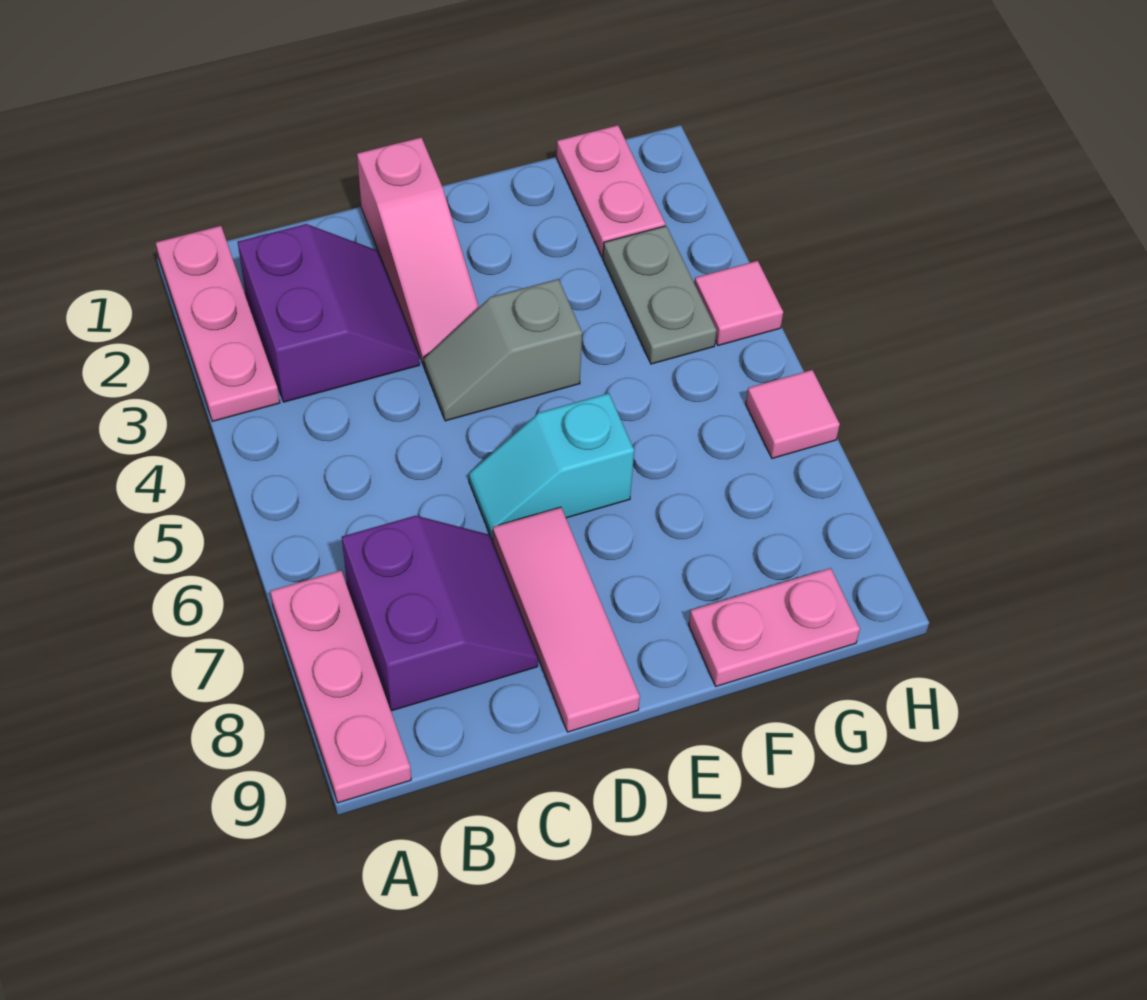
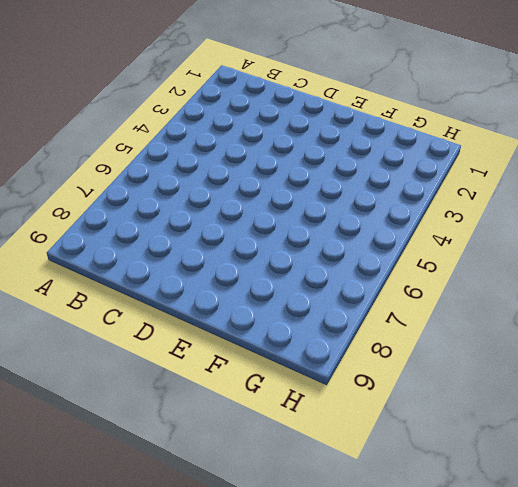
none -> pink plate A1:A3 level 1
none -> pink plate A7:A9 level 1
none -> purple slope B2:C3 level 1 top B

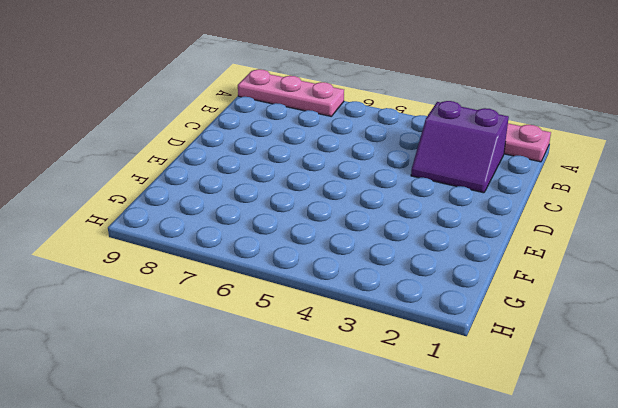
none -> purple slope B7:C8 level 1 top B
none -> pink slope D1:D3 level 1 top 1
none -> grey slope D4:E4 level 1 top E

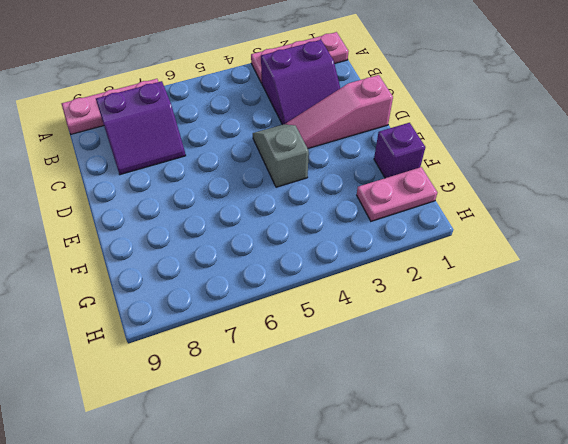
purple brick F1 level 1 -> none
none -> cyan slope D6:E6 level 1 top E
none -> pink tile D7:D9 level 1
none -> pink plate F9:G9 level 1

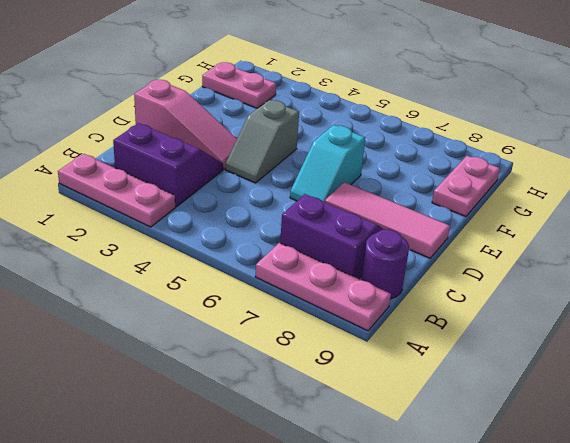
purple round brick B9 level 1 -> none
none -> grey plate G3:G4 level 1
none -> pink tile H4 level 1
none -> pink tile H6 level 1

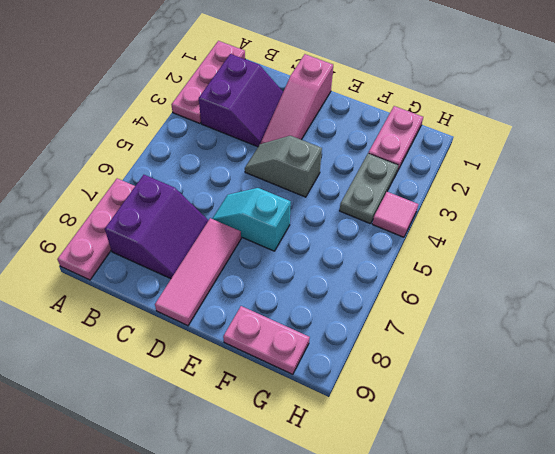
none -> pink tile H6 level 1

